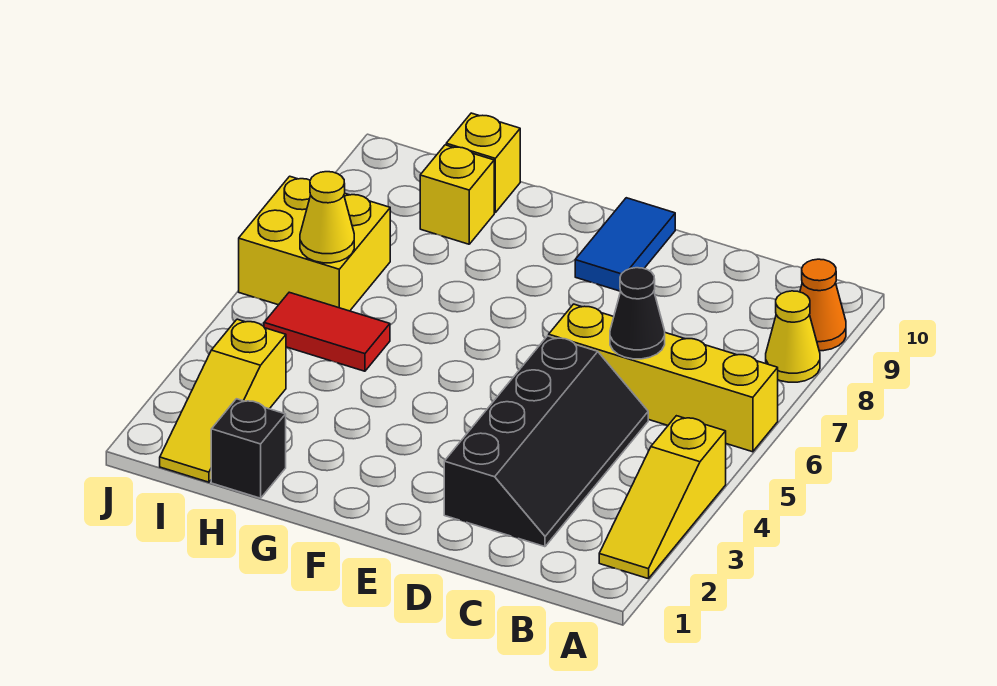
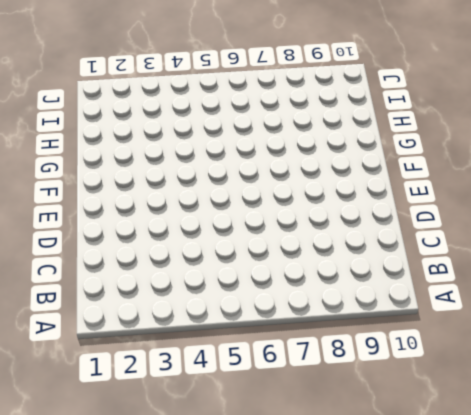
none -> yellow slope A2:A4 level 1 top 4
none -> yellow brick A6:D6 level 1
none -> yellow cone A8 level 1

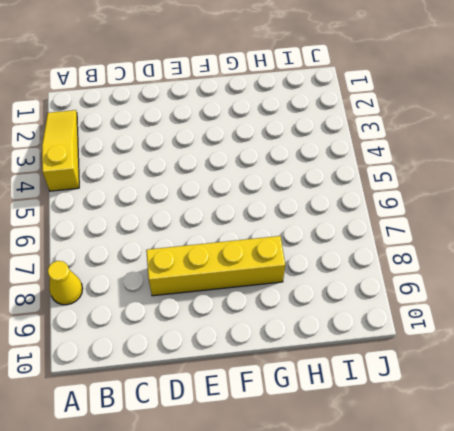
yellow brick D8:G8 level 1 -> yellow brick A6:D6 level 1
none -> orange cone A9 level 1
none -> black slope C2:D5 level 1 top D
none -> blue tile E9:E10 level 1

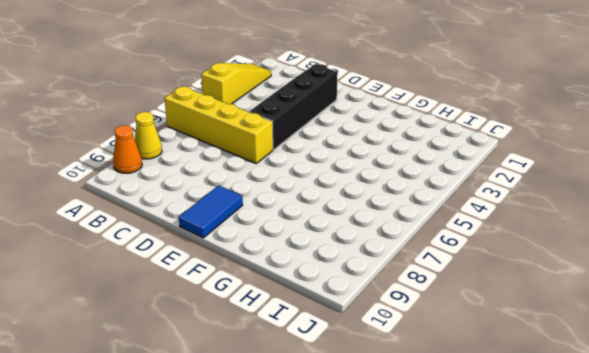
none -> black brick H1 level 1
none -> red tile H5:I5 level 1
none -> yellow brick H9 level 1

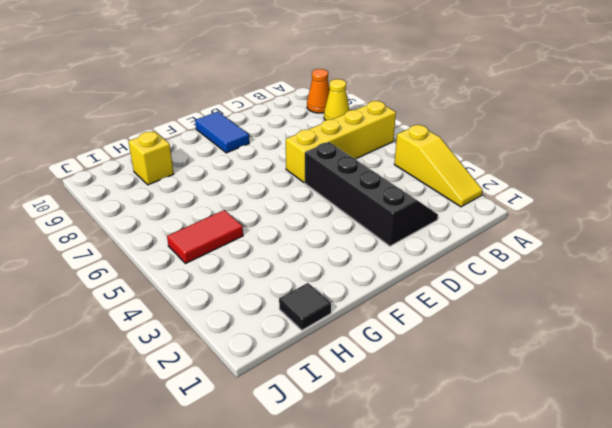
black tile H1 level 1 -> black brick H1 level 1
none -> yellow brick H10 level 1
none -> yellow slope I1:I3 level 1 top 3
none -> yellow brick I6:J7 level 1

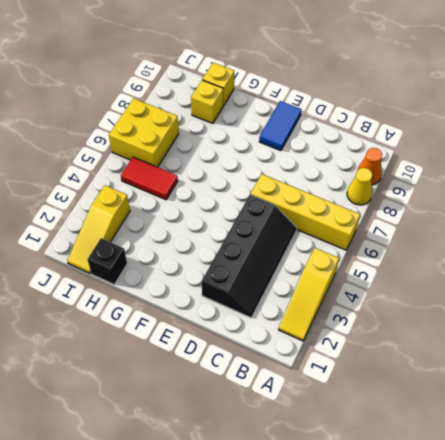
none -> black cone C6 level 2
none -> yellow cone I6 level 2

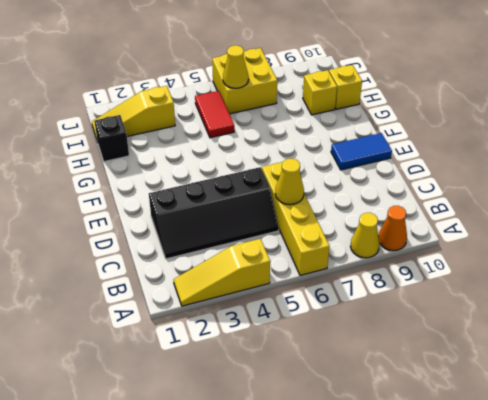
yellow cone C6 level 2 -> black cone C6 level 2

